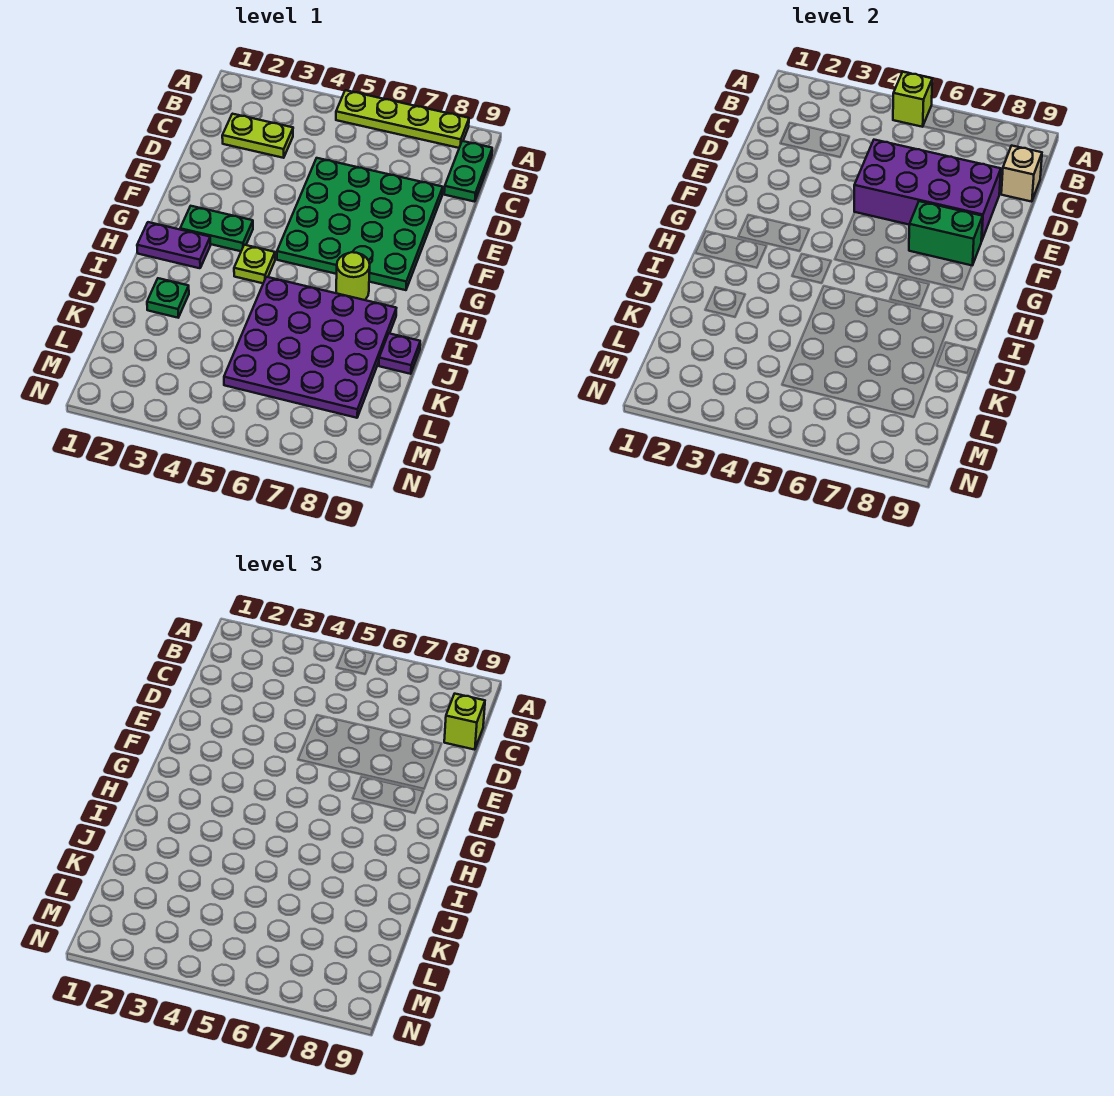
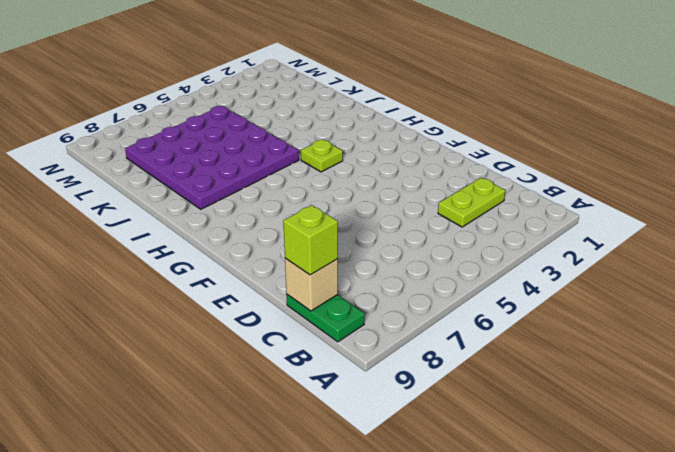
none -> lime plate A5:A8 level 1
none -> green plate D5:G8 level 1
none -> green plate G2:G3 level 1

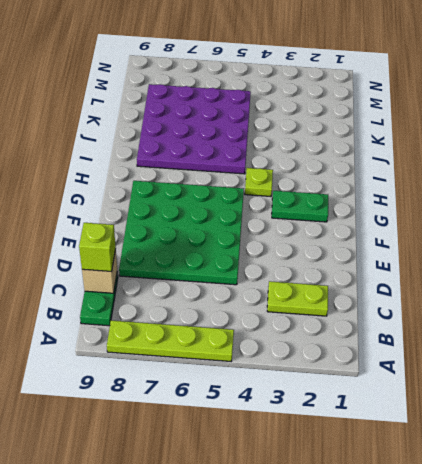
none -> purple plate H1:H2 level 1
none -> lime round brick H7 level 1
none -> green plate J2 level 1

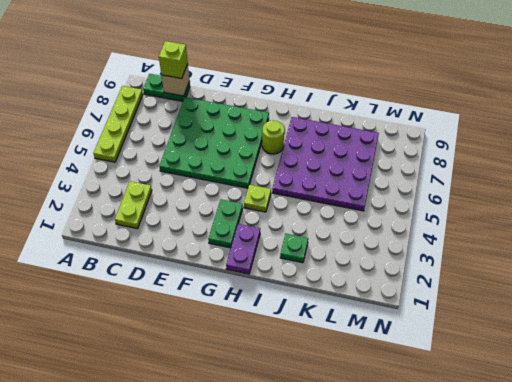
none -> purple plate J9 level 1
none -> lime brick A5 level 2
none -> purple brick D5:E8 level 2

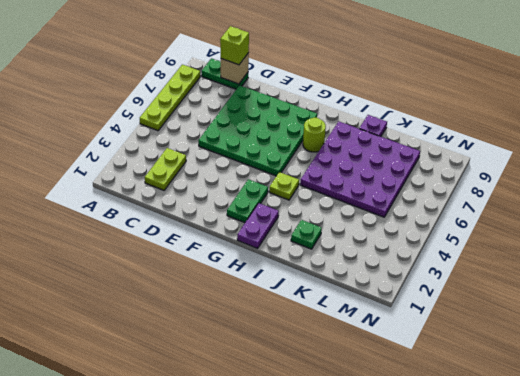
none -> lime brick A5 level 2
none -> purple brick D5:E8 level 2
none -> green brick F7:F8 level 2

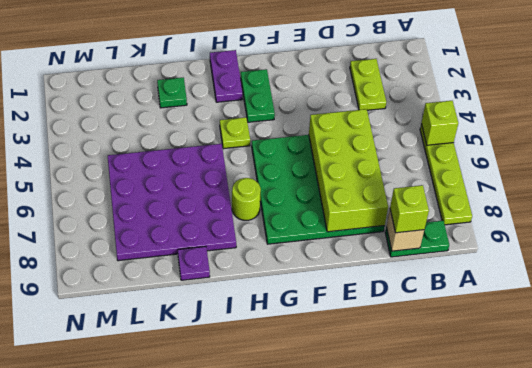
lime brick D5:E8 level 2 -> purple brick D5:E8 level 2
none -> green brick F7:F8 level 2

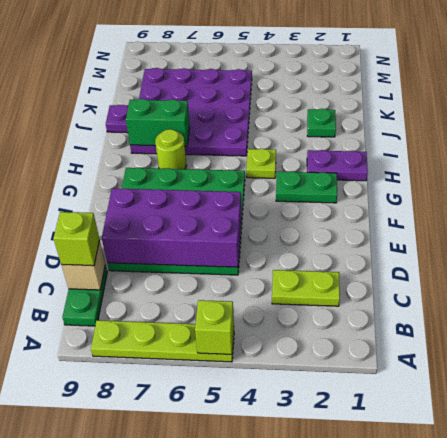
green brick I7:I8 level 2 -> green brick F7:F8 level 2

